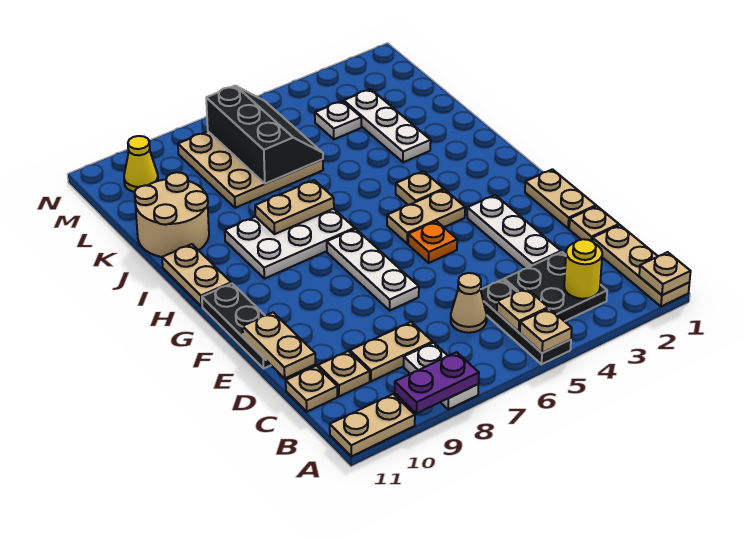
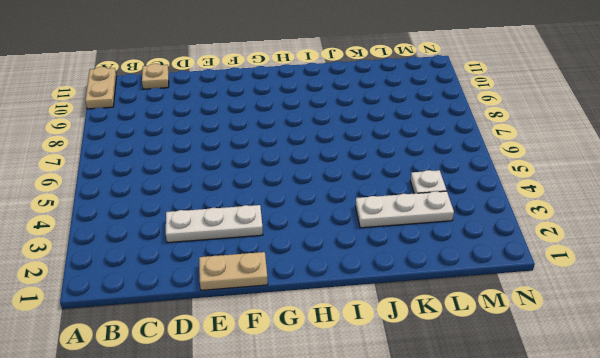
none -> tan plate A1:C1 level 1
none -> black plate A5:C5 level 1
none -> white plate A8:B8 level 1
none -> black plate B3:C4 level 1

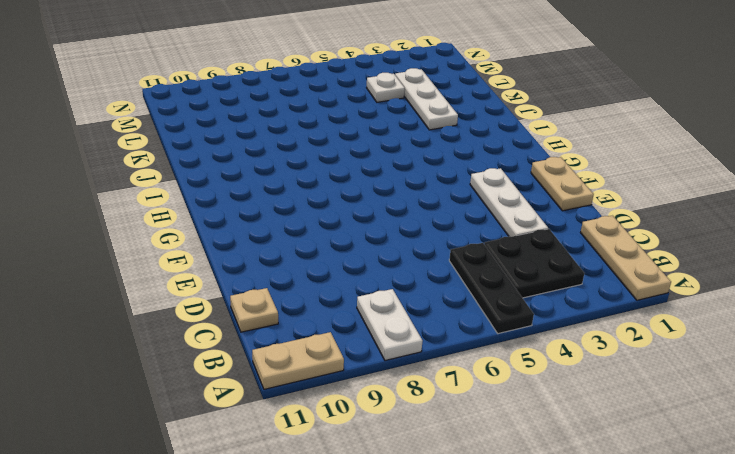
none -> tan cone C6 level 1
none -> tan plate C8:C9 level 1
none -> tan plate C10 level 1
none -> tan plate D1 level 1

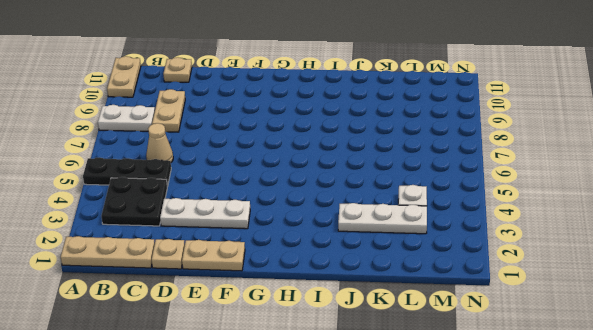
none -> tan plate C10 level 1
none -> white plate E7:G7 level 1
none -> black plate E11:G11 level 1
none -> orange plate F5 level 1

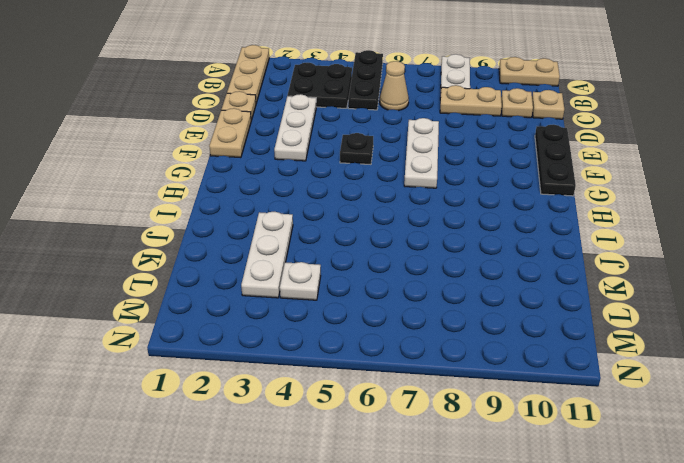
black plate F5 level 1 -> orange plate F5 level 1
none -> tan plate G4:G5 level 1
none -> tan plate H4 level 1
none -> white plate H7:I9 level 1
none -> tan plate H11:I11 level 1

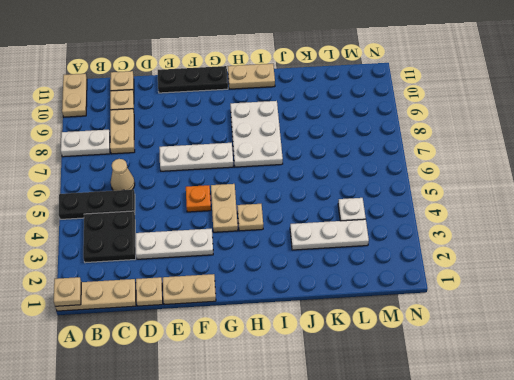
none -> tan round brick J10:K11 level 1
none -> tan plate K6:M8 level 1
none -> yellow cone M10 level 1
none -> tan plate A5 level 2

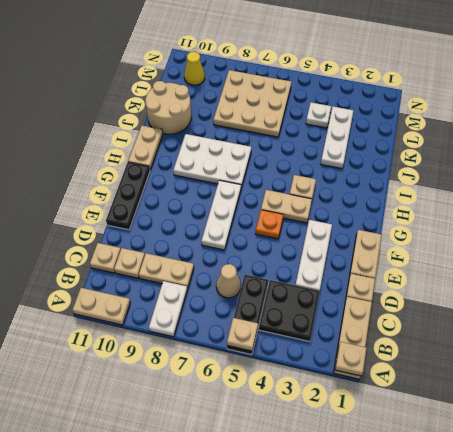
none -> purple plate A8:A9 level 2
none -> yellow round brick B3 level 2
none -> tan plate B5 level 2
none -> tan plate D11:E11 level 2

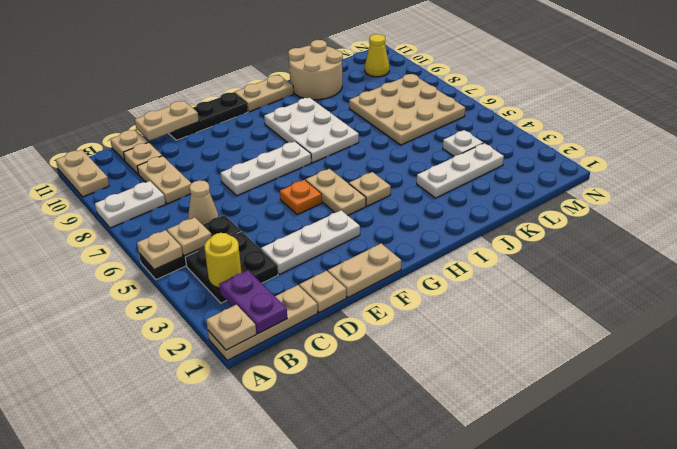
purple plate B1:B2 level 2 -> purple plate A8:A9 level 2
none -> tan plate I7:I8 level 2
none -> black slope K6:M7 level 2 top 7

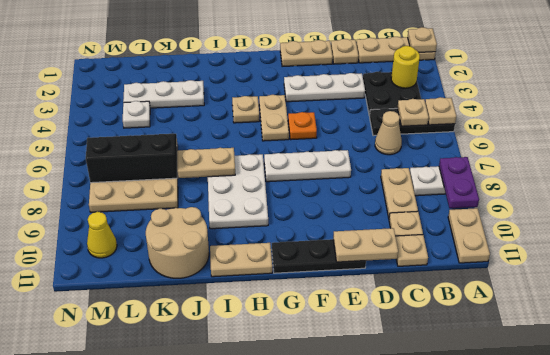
tan plate I7:J7 level 2 -> tan plate I7:I8 level 2

